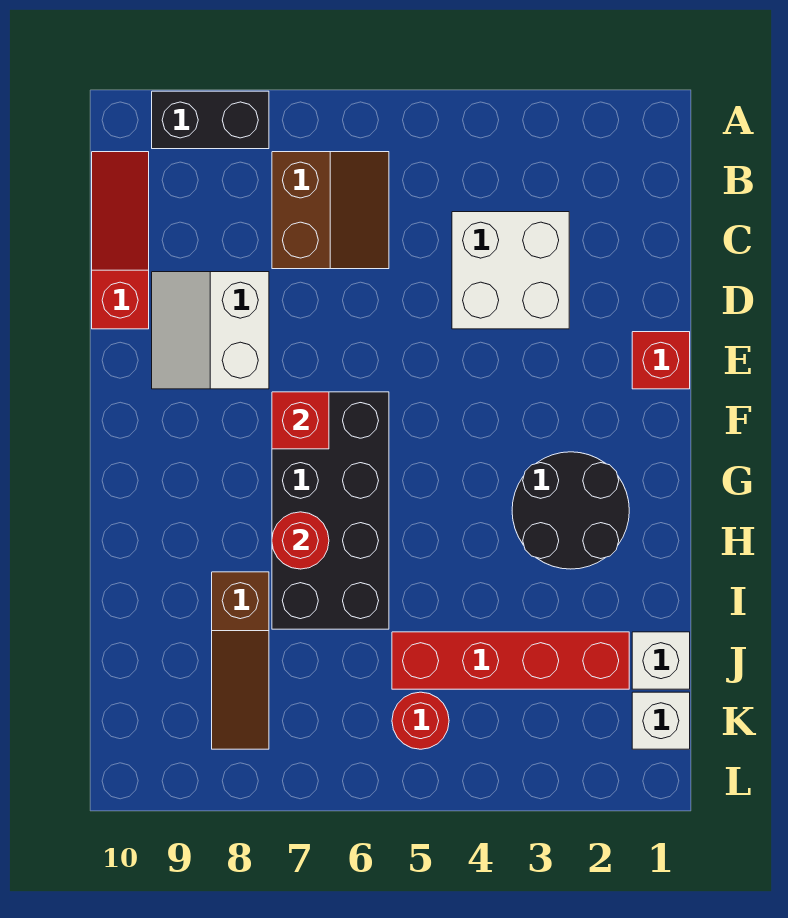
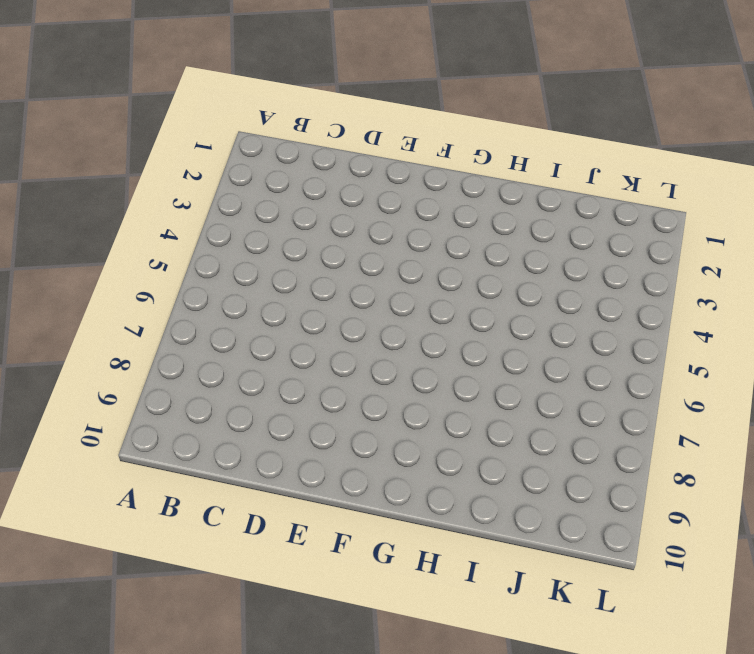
none -> black brick A8:A9 level 1
none -> brown slope B6:C7 level 1 top 7
none -> red slope B10:D10 level 1 top D

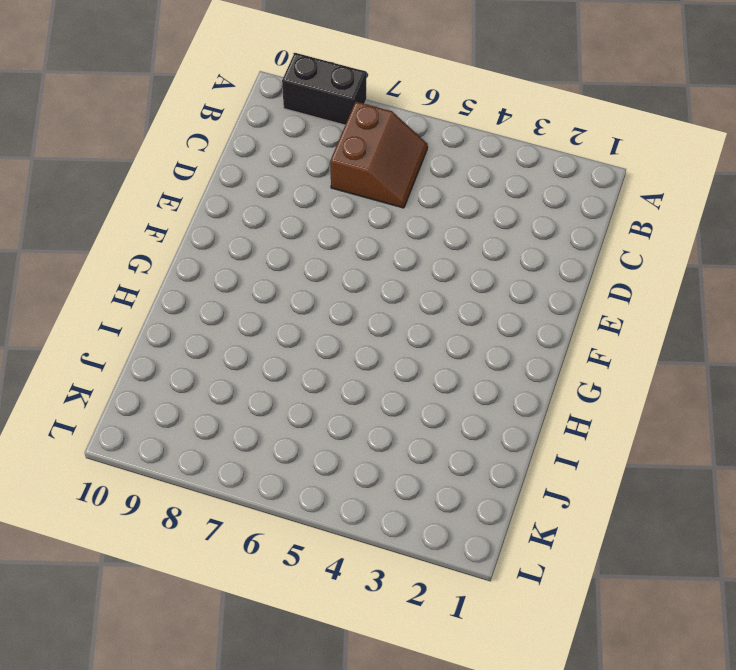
none -> red slope B10:D10 level 1 top D
none -> white brick C3:D4 level 1
none -> white slope D8:E9 level 1 top 8

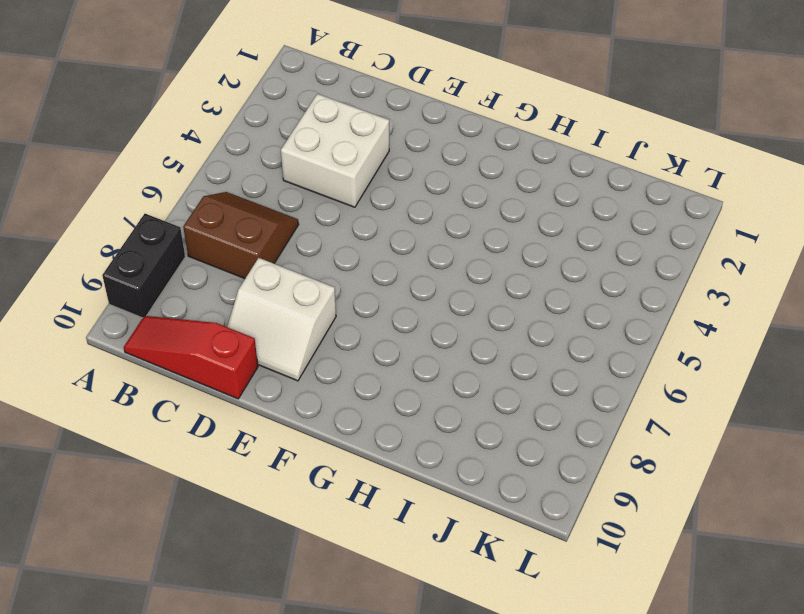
none -> red brick E1 level 1
none -> black brick F6:I7 level 1
none -> black round brick G2:H3 level 1

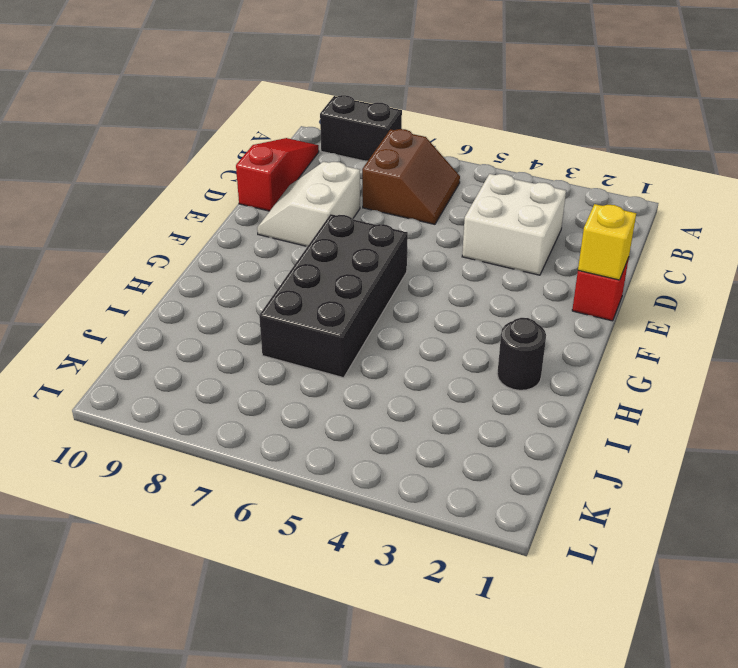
yellow brick E1 level 2 -> none
black round brick H2 level 1 -> black round brick G2:H3 level 1
none -> brown slope I8:K8 level 1 top I
none -> white brick J1 level 1
none -> red brick J2:J5 level 1

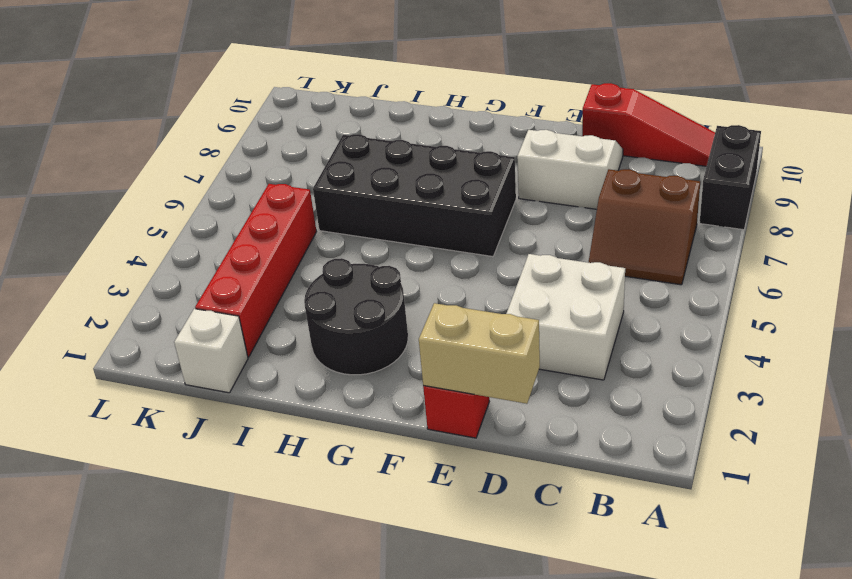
tan brick D1:E1 level 2 -> none
none -> brown slope I8:K8 level 1 top I
none -> white brick K1 level 1
none -> red round brick K5 level 1

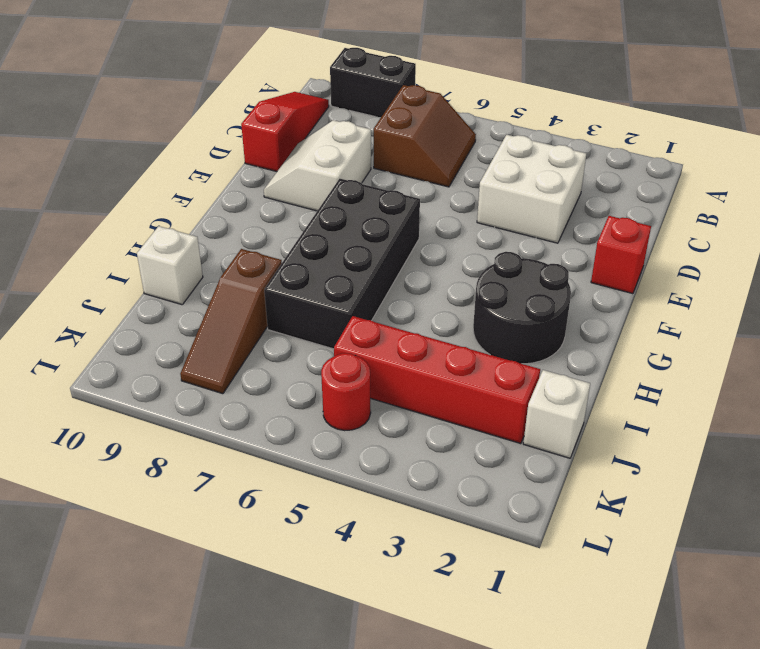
white brick I10 level 1 -> white brick K1 level 1
none -> red brick F7 level 2
none -> red round brick H7 level 2

